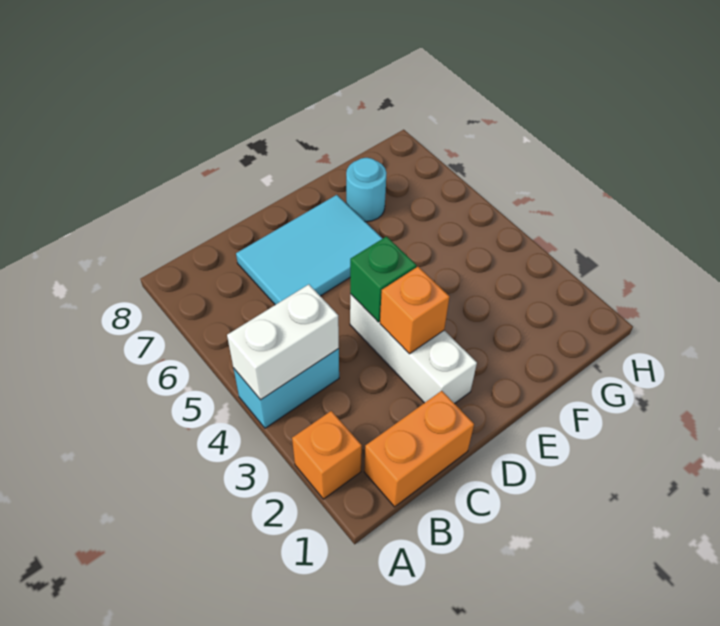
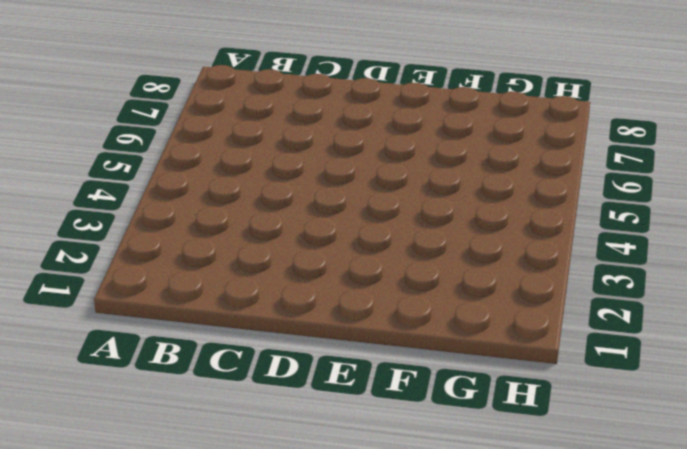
none -> orange brick A2 level 1
none -> cyan brick A4:B4 level 1

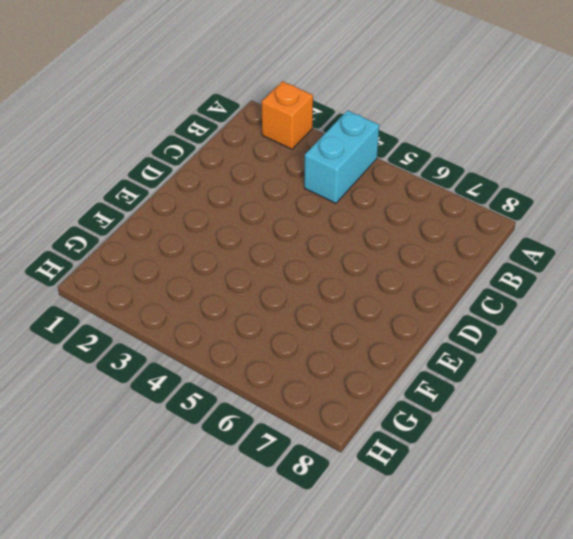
none -> orange brick B1:C1 level 1
none -> cyan tile C6:E7 level 1

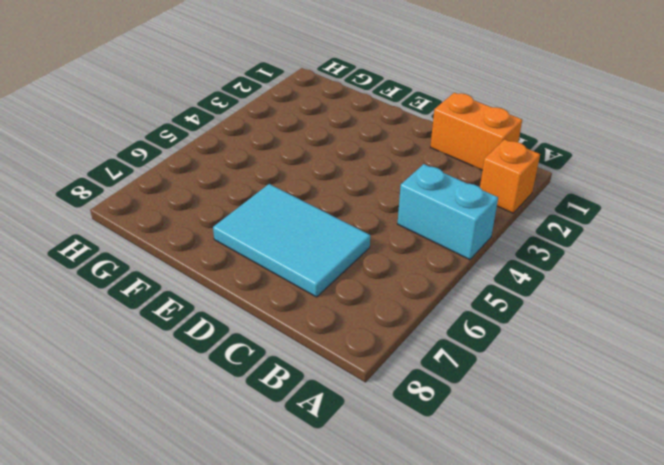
none -> white brick D2:D4 level 1
none -> cyan round brick F7 level 1

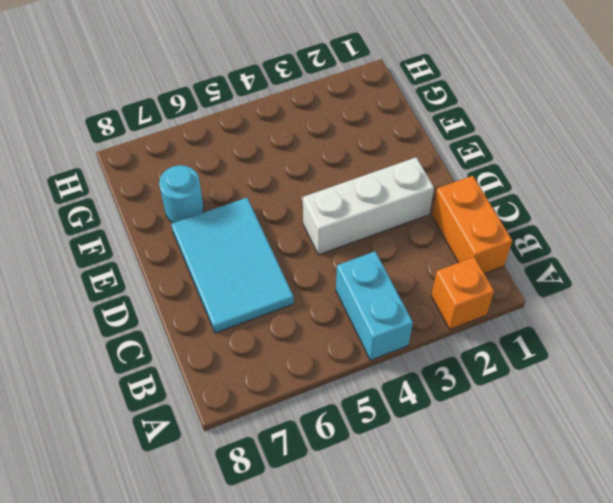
none -> white brick A4:B4 level 2
none -> orange brick D3 level 2

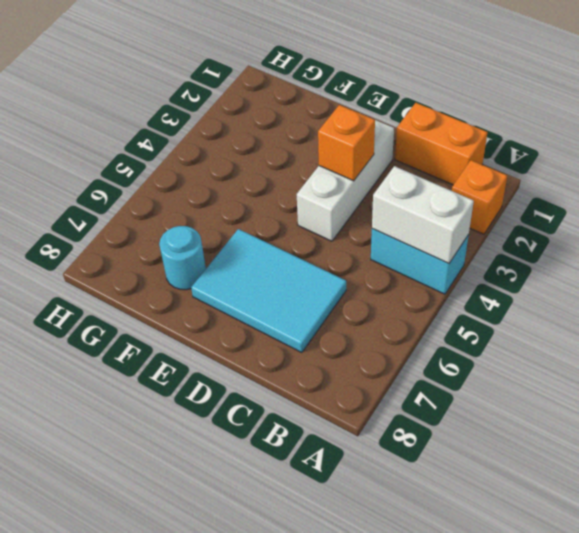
none -> green brick D4 level 2

